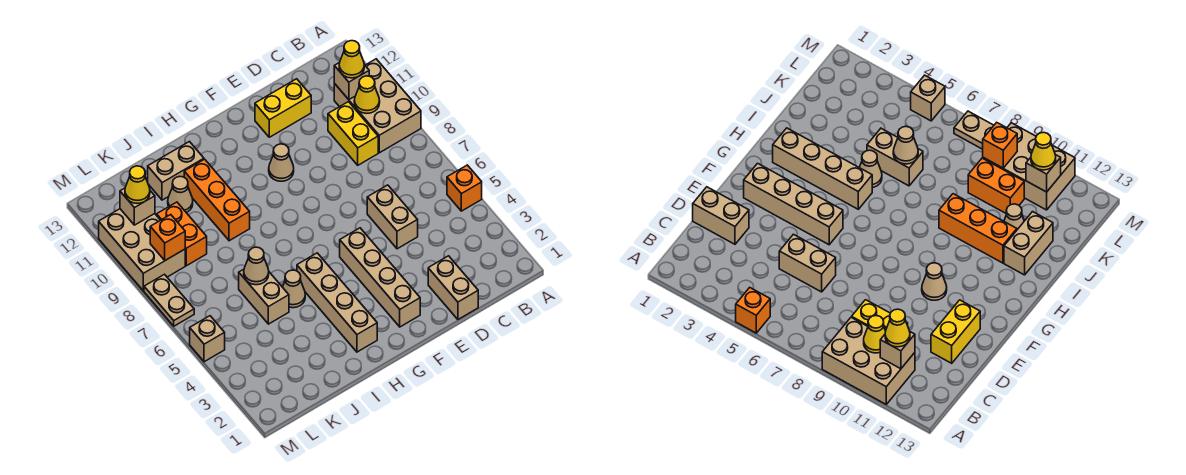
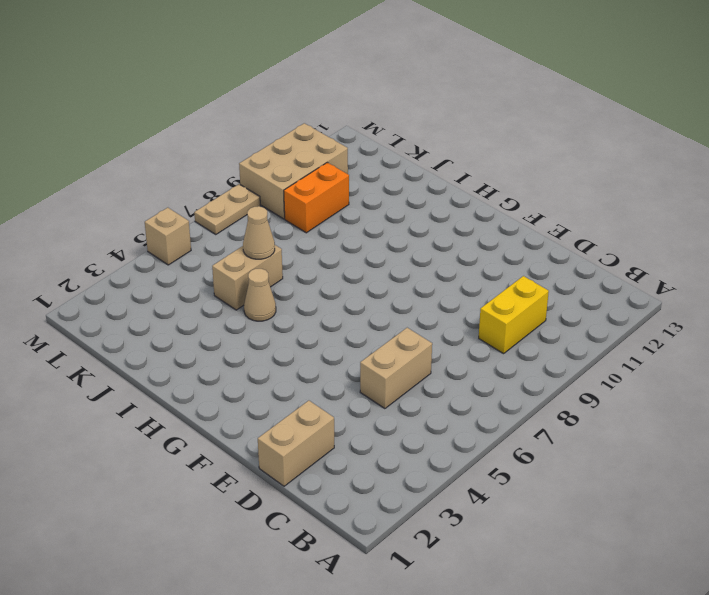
none -> orange brick A5 level 1
none -> tan brick A9:B11 level 1
none -> yellow brick D12:E12 level 1

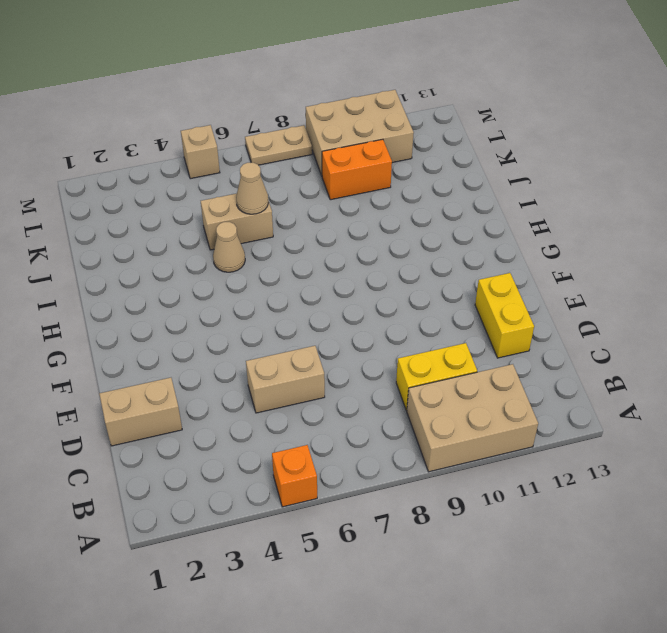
none -> tan brick F2:F5 level 1
none -> tan cone F10 level 1
none -> tan brick H2:H5 level 1

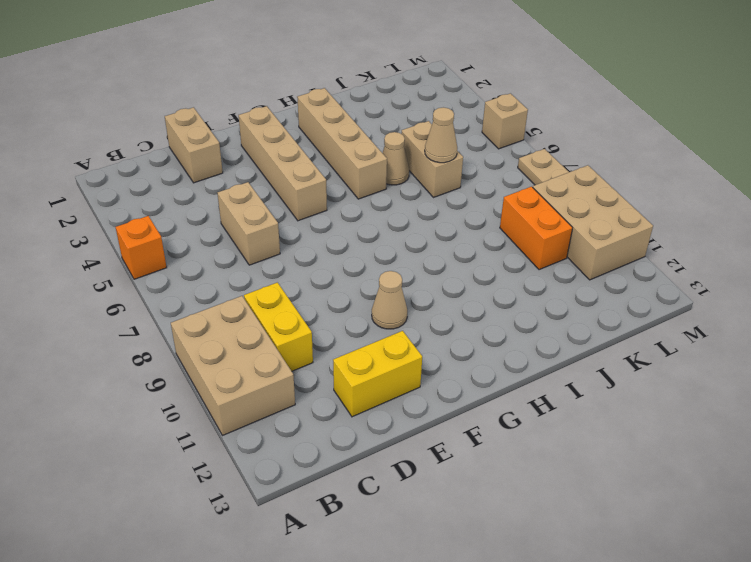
none -> orange brick I9:I11 level 1
none -> tan brick I12:J12 level 1
none -> tan cone J11 level 1

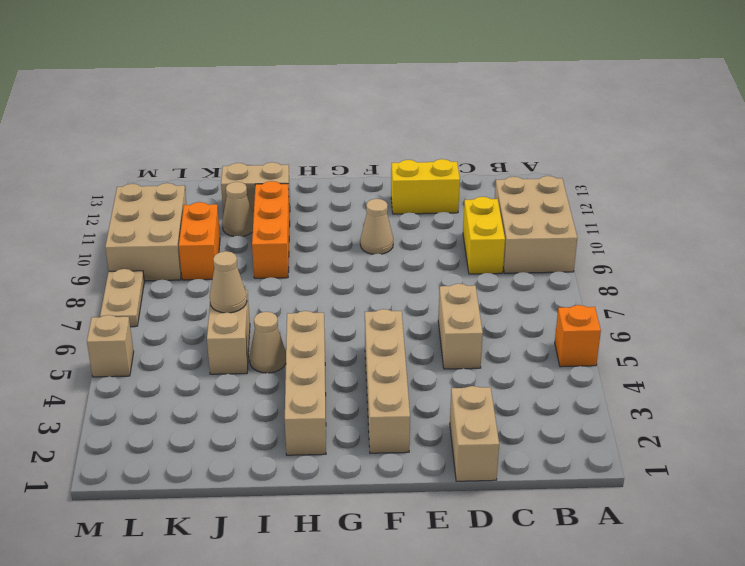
none -> yellow cone B10 level 2
none -> tan brick B11 level 2
none -> orange brick L9 level 2

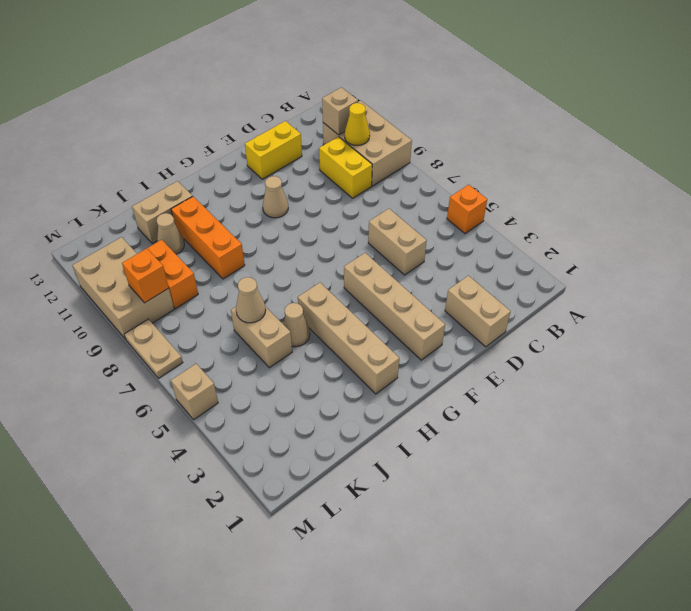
none -> tan brick L11 level 2
none -> yellow cone B11 level 3
none -> yellow cone L11 level 3

